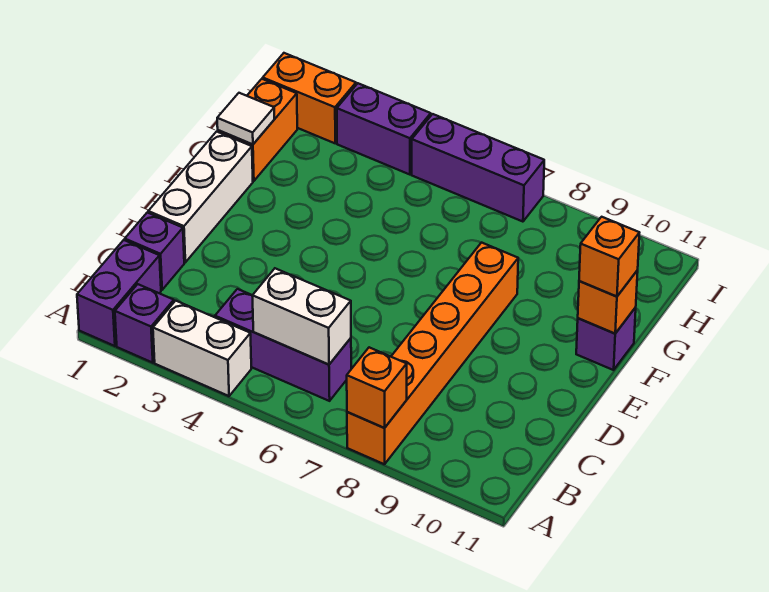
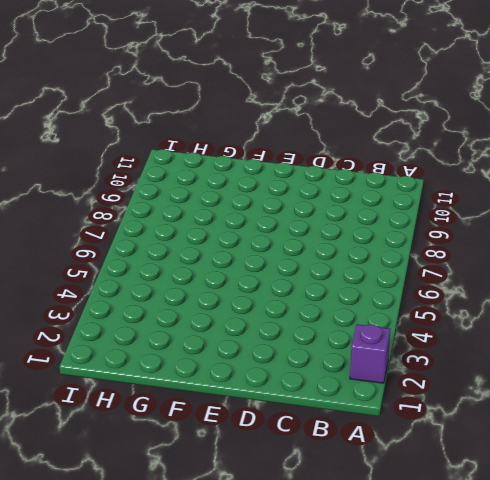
none -> purple brick A1:B1 level 1
none -> white brick A3:A4 level 1
none -> orange brick A8:F8 level 1

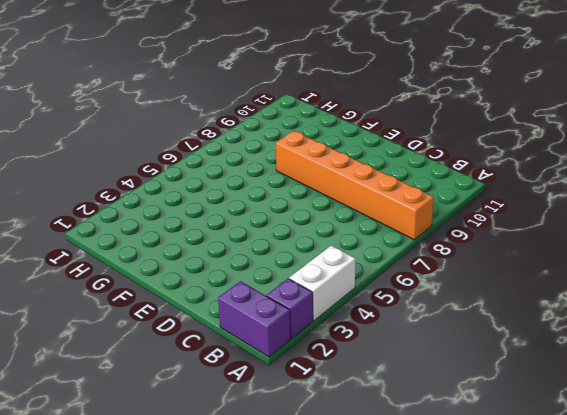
none -> purple brick B4:B6 level 1
none -> purple brick C1 level 1
none -> white brick D1:F1 level 1

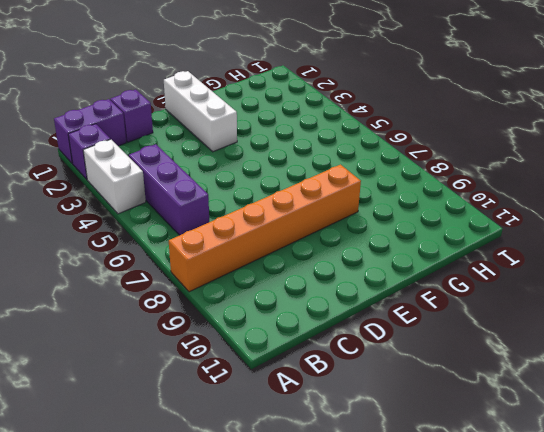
white brick E1:E3 level 1 -> white brick D1:F1 level 1
none -> purple brick F11 level 1
none -> orange brick G1:H1 level 1
none -> orange brick I1:I2 level 1

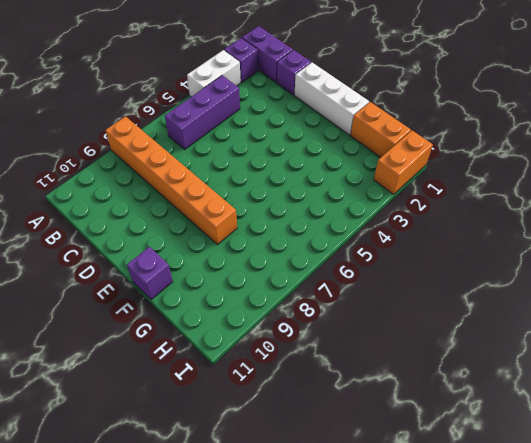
none -> purple brick I3:I4 level 1
none -> purple brick I5:I7 level 1
none -> orange brick A8 level 2

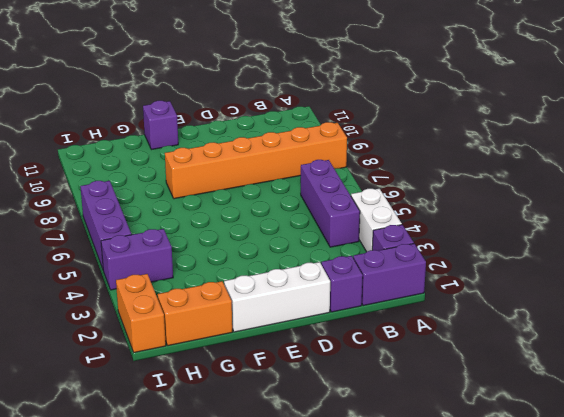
purple brick H4:I4 level 1 -> purple brick I3:I4 level 1
none -> orange brick A8 level 2
none -> white brick B5:B6 level 2
none -> orange brick F11 level 2

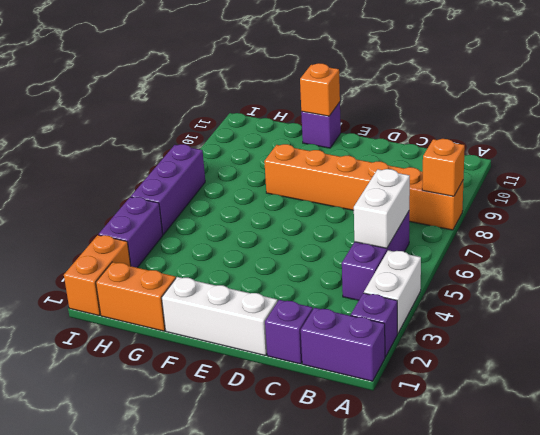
none -> white tile G1 level 2
none -> orange brick F11 level 3

